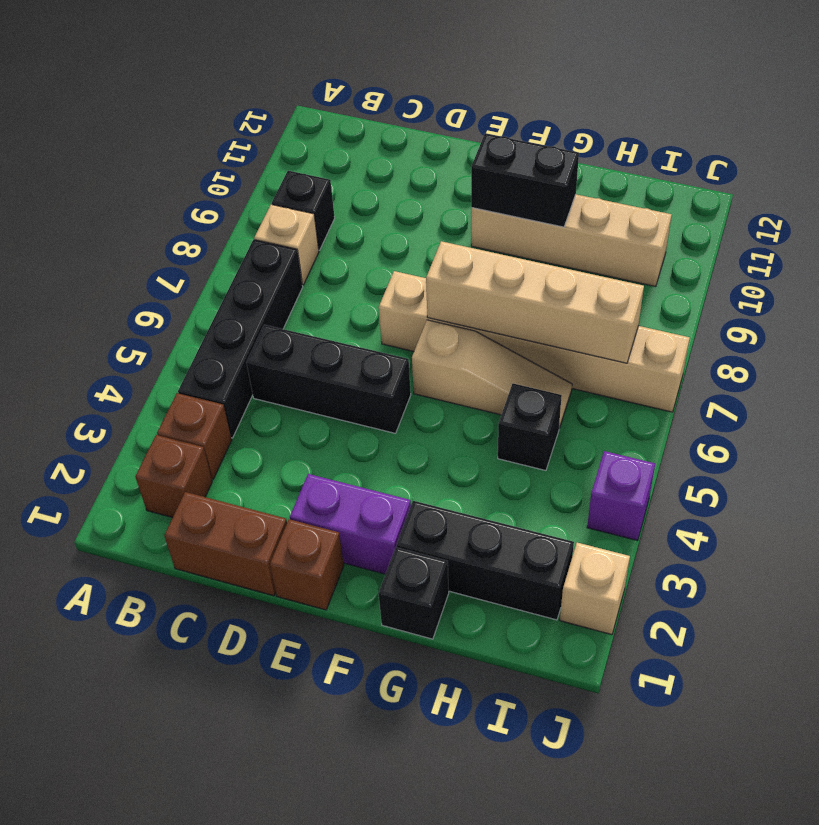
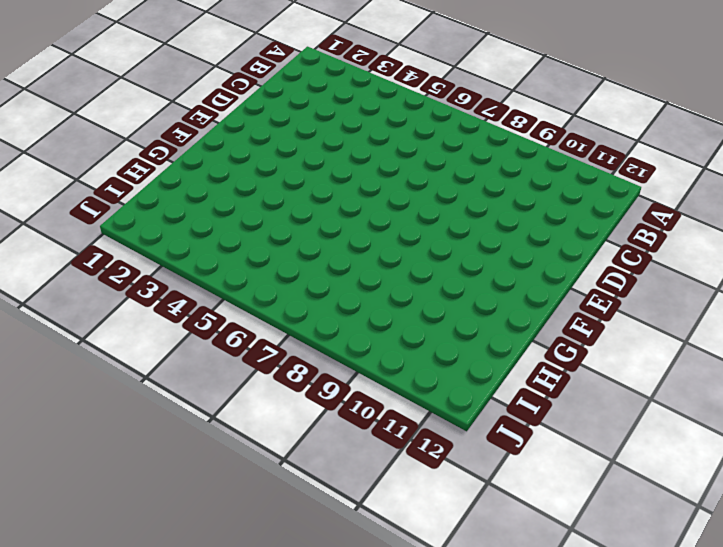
none -> brown brick B2 level 1
none -> brown brick B3 level 1
none -> black brick B4:B7 level 1

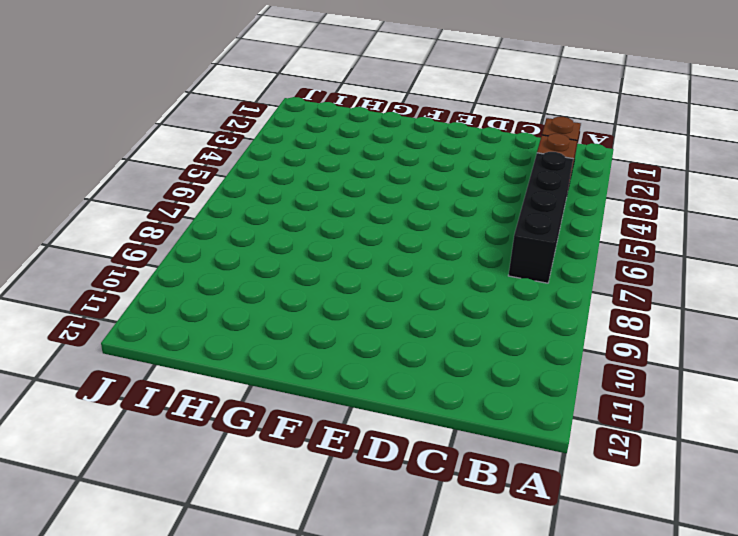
none -> tan brick B8 level 1
none -> black brick B9 level 1
none -> brown brick C1:D1 level 1

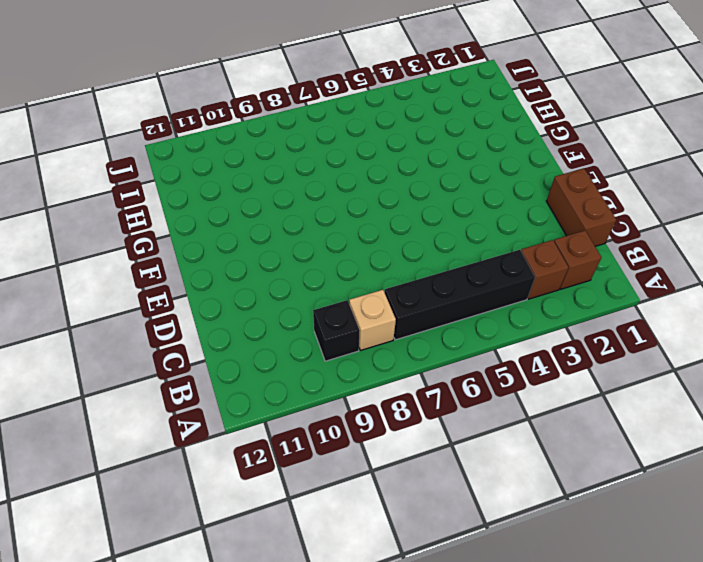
none -> black brick C5:E5 level 1
none -> brown brick E1 level 1
none -> purple brick E2:F2 level 1

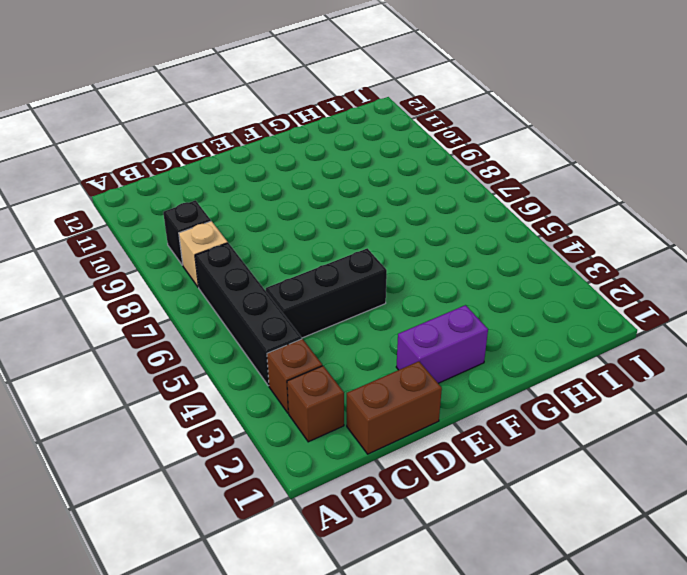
none -> brown brick E1 level 1
none -> tan brick E7:J7 level 1
none -> tan slope F6:H6 level 1 top F

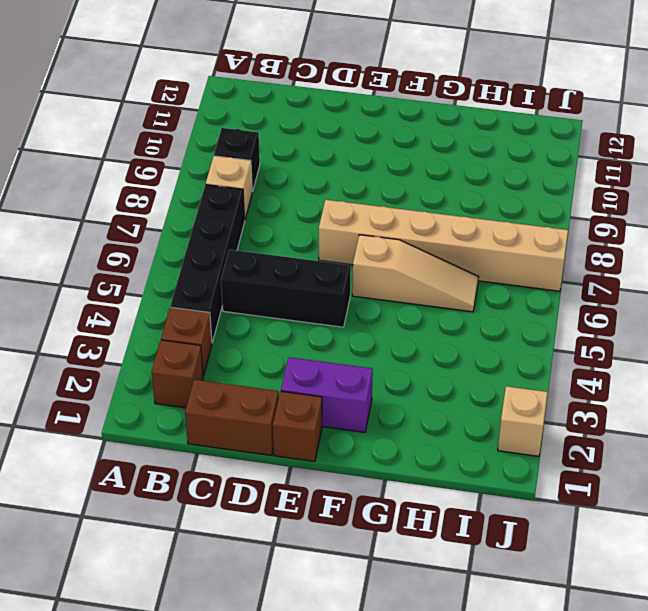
none -> tan brick F10:I10 level 1
none -> black brick G1 level 1
none -> black brick G2:I2 level 1

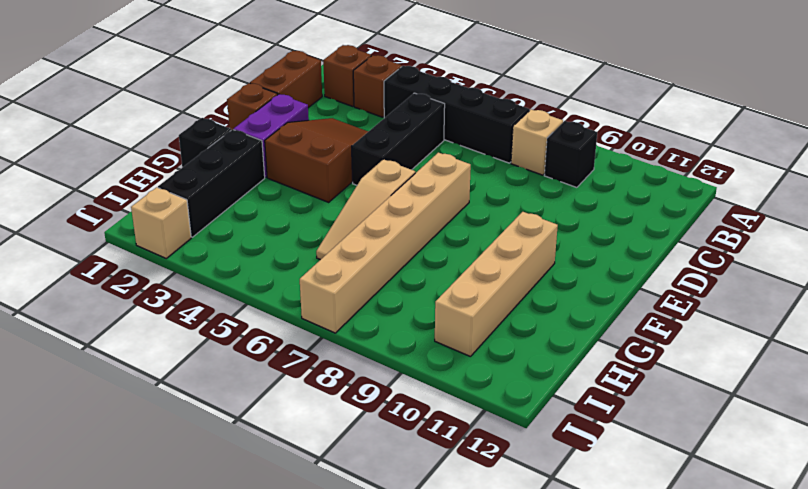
brown slope D3:F4 level 1 top F -> none
none -> black brick H5 level 1
none -> purple brick J4 level 1
none -> tan brick F7:I7 level 2

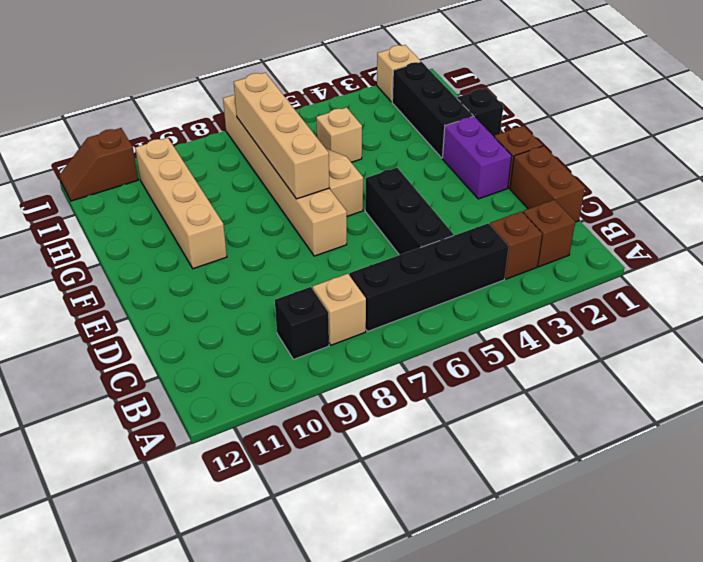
tan brick H5 level 1 -> black brick H5 level 1
brown slope J11:J12 level 1 top 11 -> none
none -> purple brick J4 level 1
none -> black brick F10:G10 level 2

